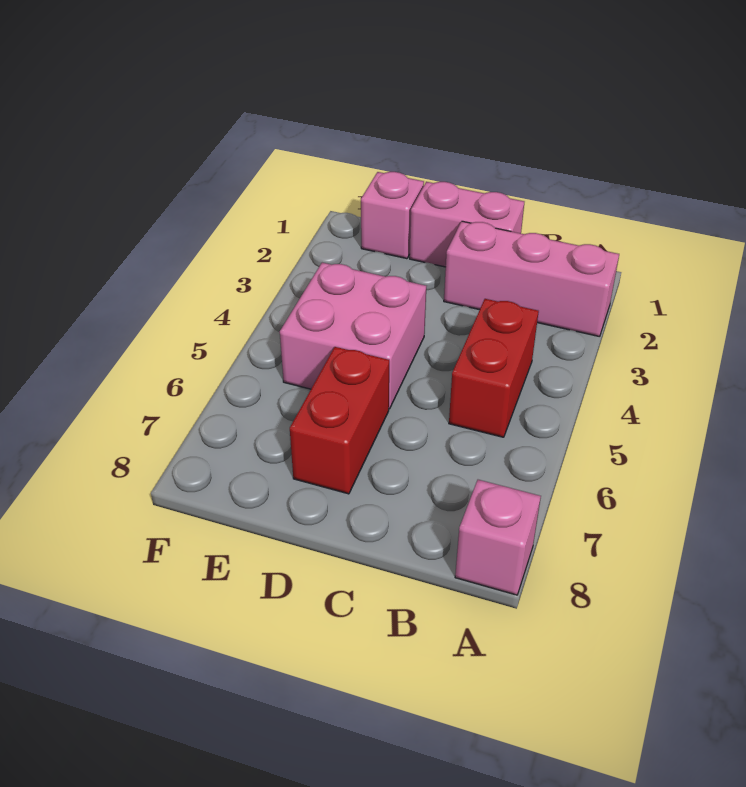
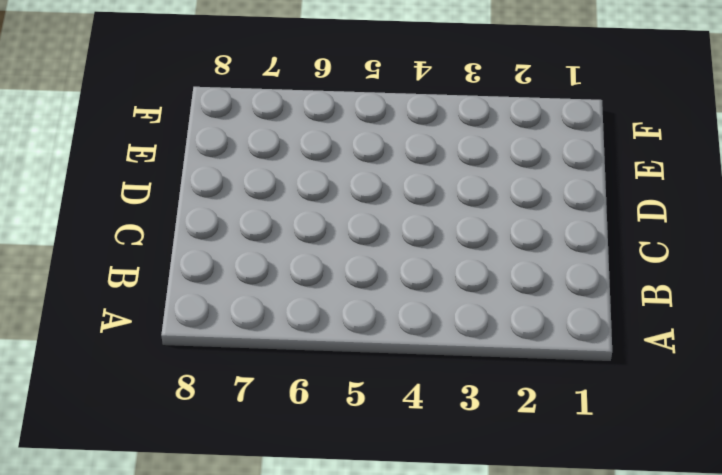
none -> pink brick A2:C2 level 1
none -> pink brick A8 level 1

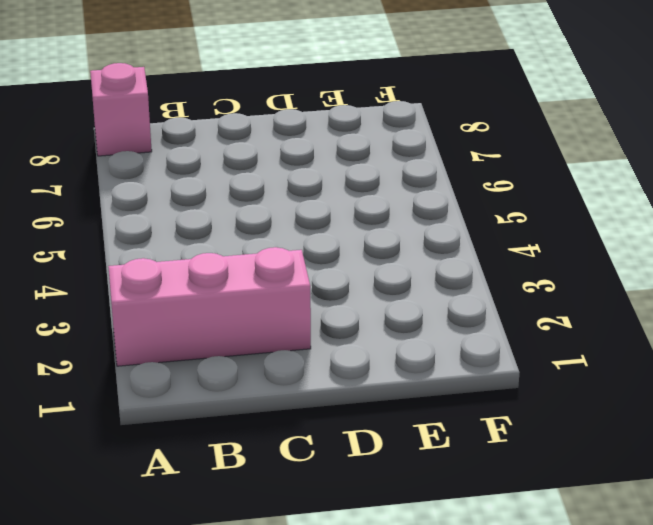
none -> red brick B4:B5 level 1
none -> pink brick C1:D1 level 1

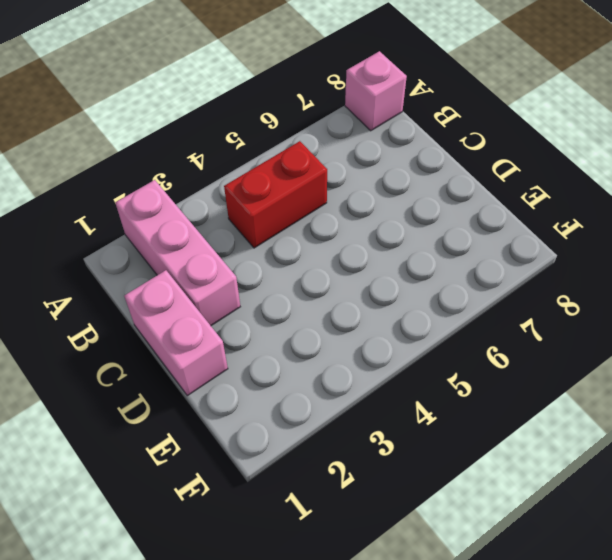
none -> pink brick D4:E5 level 1
none -> red brick D6:D7 level 1

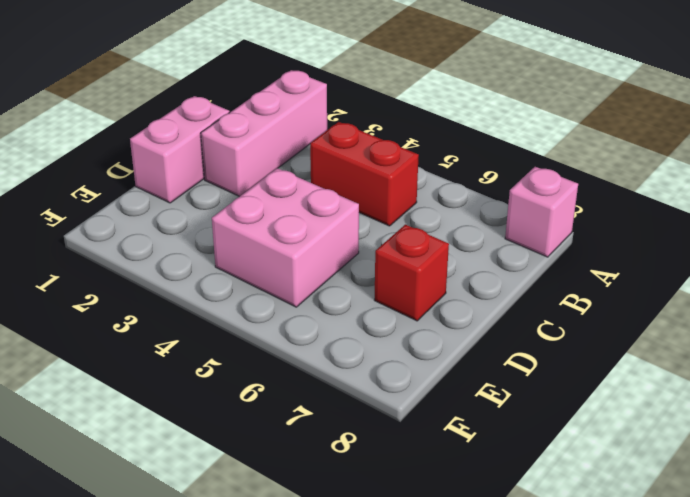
red brick D7 level 1 -> red brick D6:D7 level 1
none -> pink brick E1 level 1

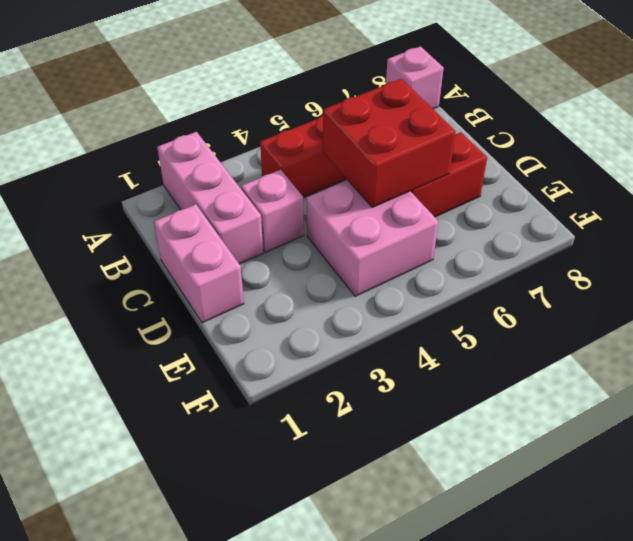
pink brick C3 level 1 -> pink brick E1 level 1
red brick C5:D6 level 2 -> none

